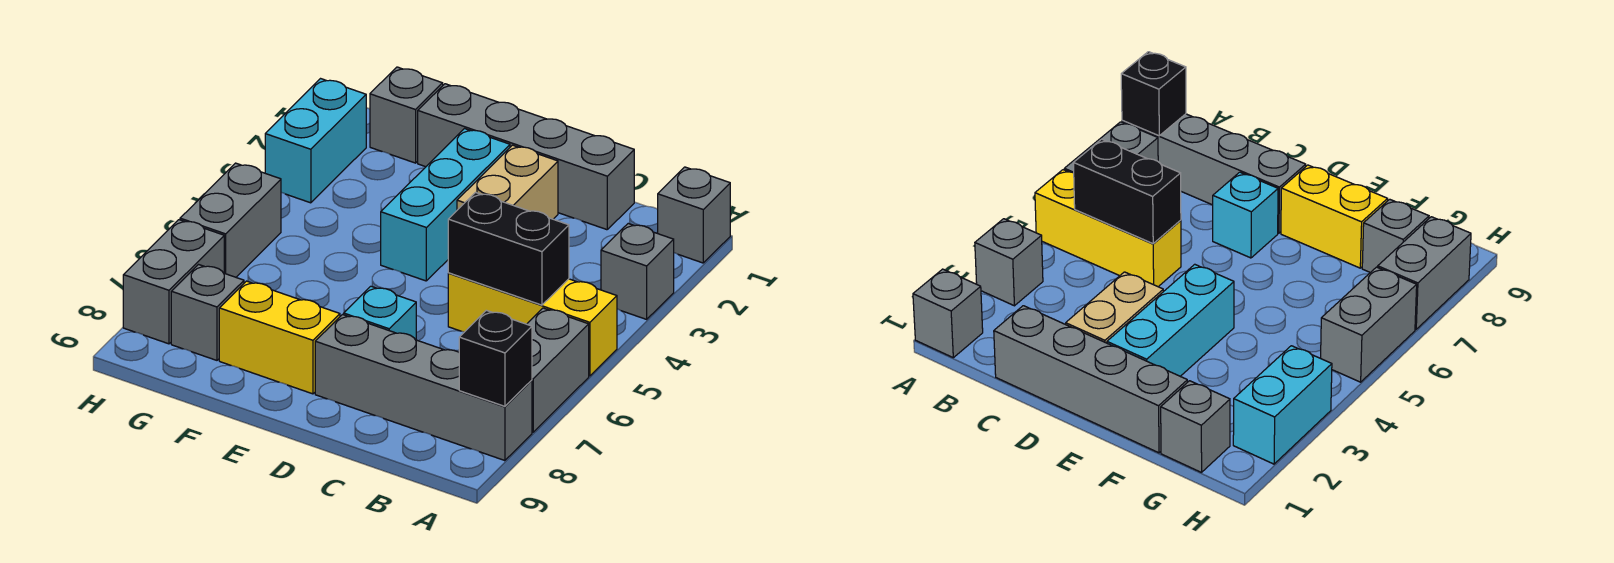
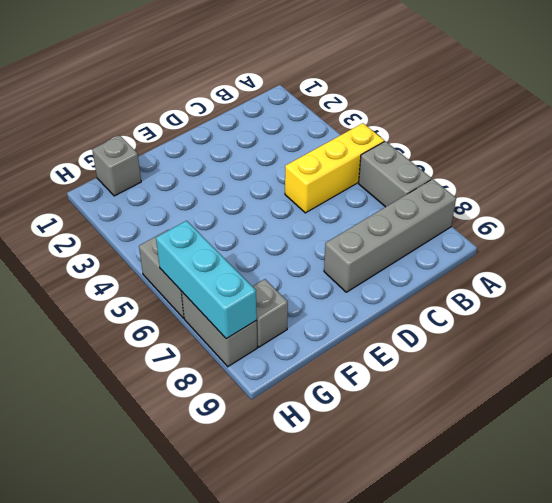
cyan brick H6:H8 level 2 -> cyan brick E2:E4 level 1
none -> grey brick A1 level 1
none -> grey brick A3 level 1
none -> grey brick C1:F1 level 1

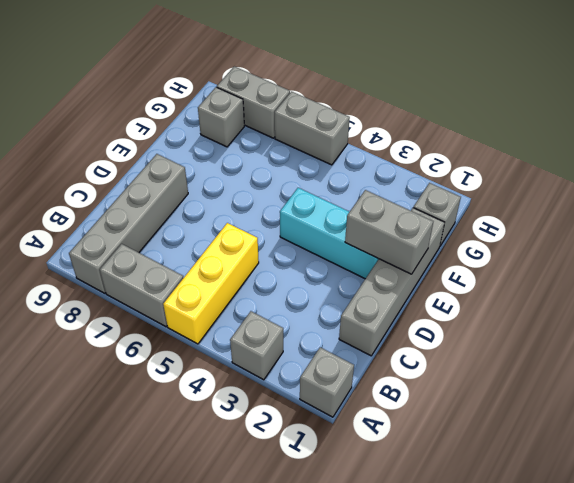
grey brick E1:E2 level 2 -> none
none -> tan brick D2:D3 level 1
none -> cyan brick D7 level 1
none -> yellow brick E8:F8 level 1

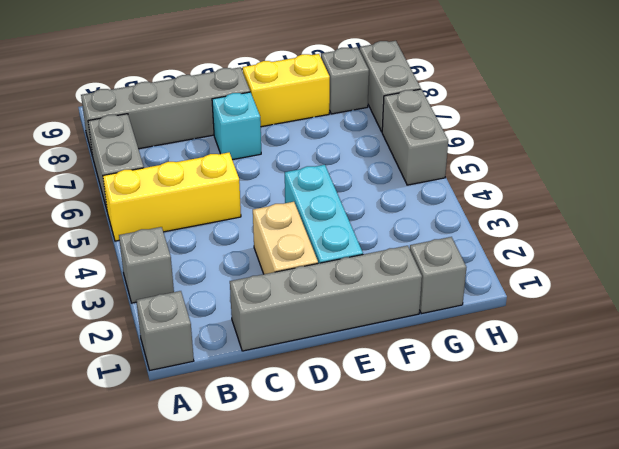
none -> cyan brick H2:H3 level 1
none -> black brick A8 level 2
none -> black brick B5:C5 level 2

